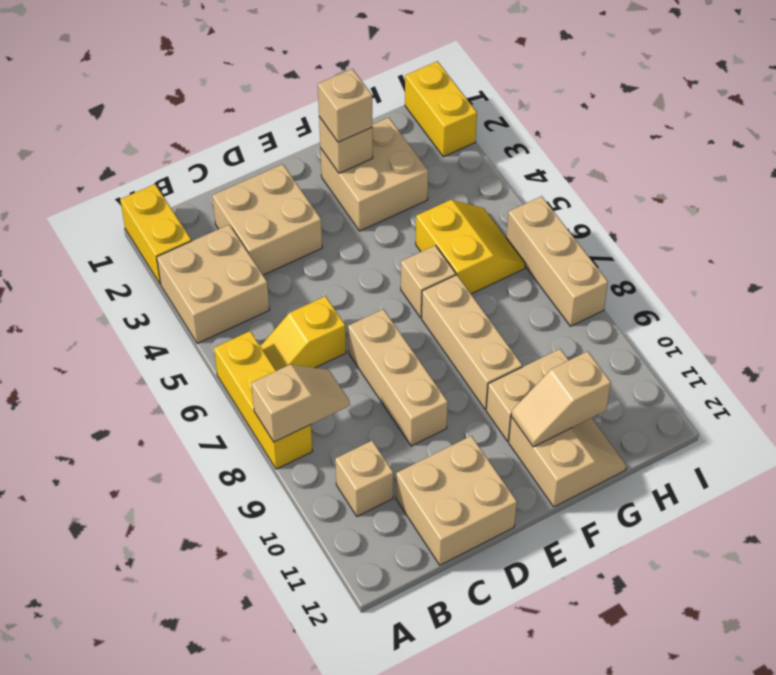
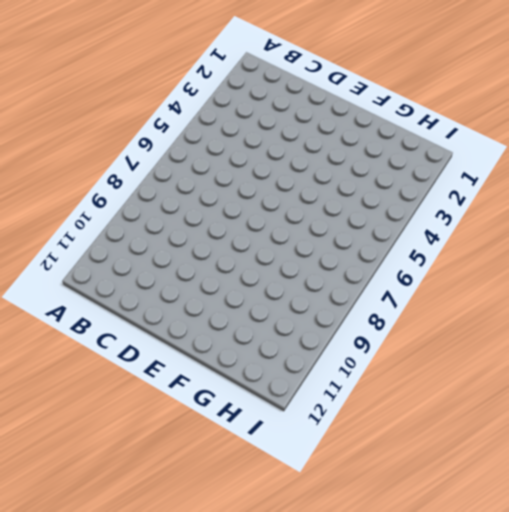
none -> yellow brick A1:A2 level 1
none -> tan brick A3:B4 level 1
none -> yellow brick A6:A8 level 1

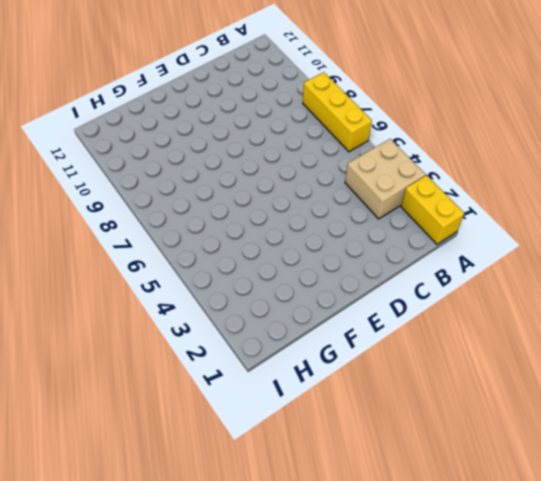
none -> yellow slope B6:C6 level 1 top C
none -> tan brick B10 level 1
none -> tan brick C2:D3 level 1

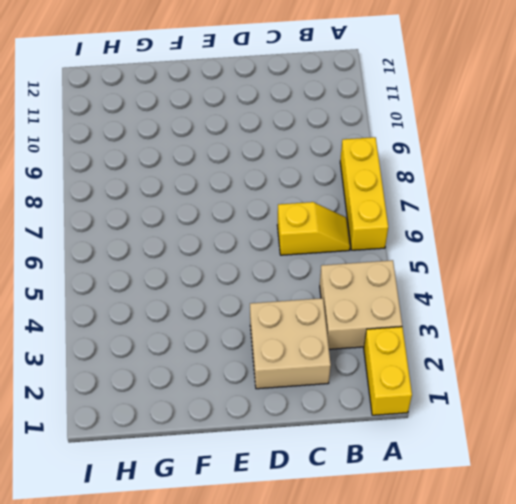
none -> tan brick B10 level 1
none -> tan brick C11:D12 level 1
none -> tan brick D7:D9 level 1

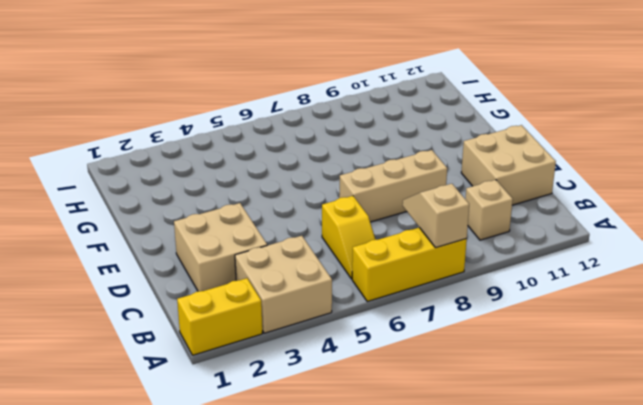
none -> tan brick F2:G3 level 1
none -> tan brick F6 level 1
none -> tan brick F7:F9 level 1

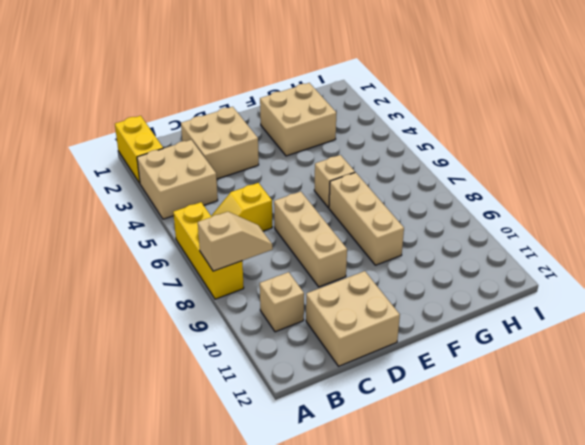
none -> tan brick F10:G10 level 1
none -> tan slope F11:G12 level 1 top F
none -> yellow slope G5:H6 level 1 top G

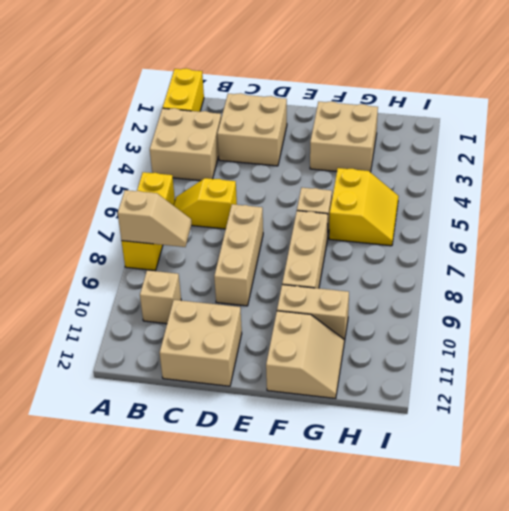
none -> yellow brick I1:I2 level 1
none -> tan brick I6:I8 level 1
none -> tan brick F2 level 2

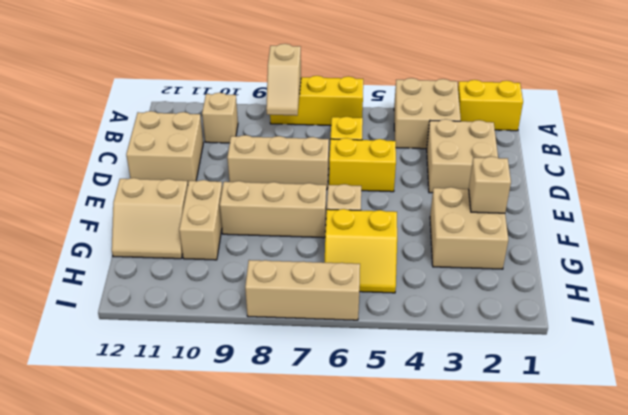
yellow brick D5:D6 level 1 -> yellow brick I1:I2 level 1
none -> tan slope F11:G11 level 2 top G
none -> tan brick F2 level 3

